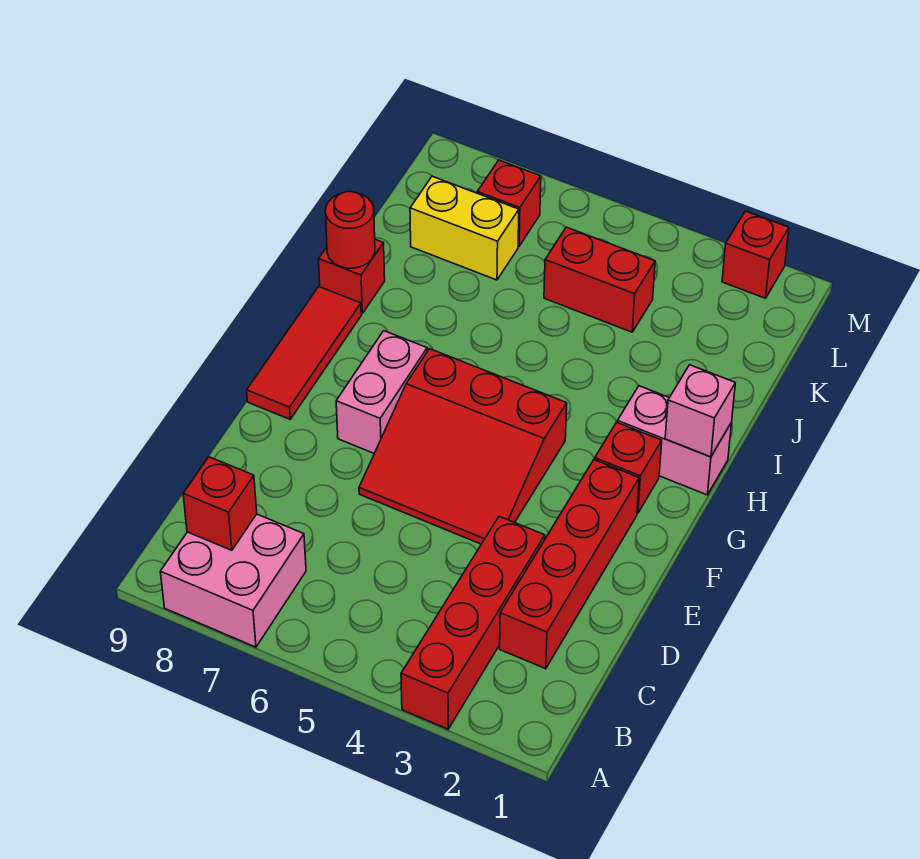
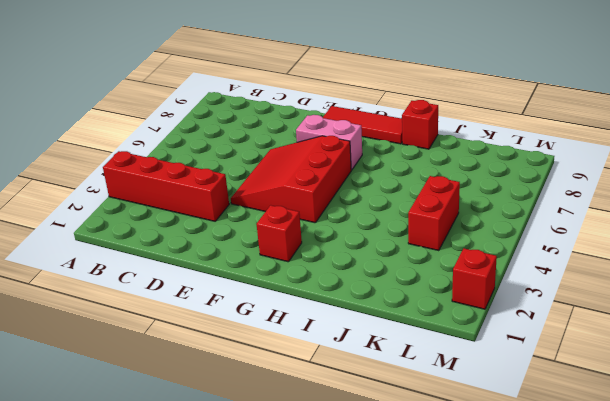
none -> pink brick A7:B8 level 1
none -> red brick C2:F2 level 1
none -> pink brick H1:H2 level 1

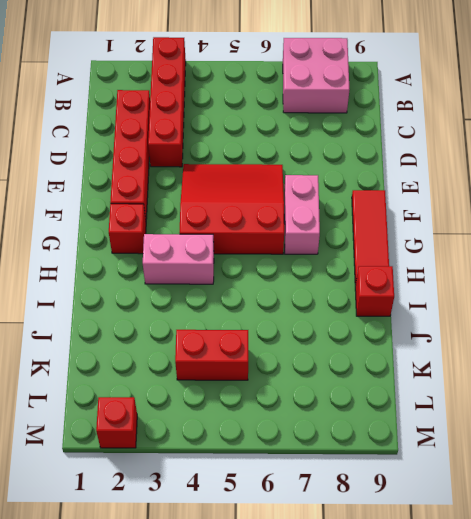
pink brick H3:H4 level 1 -> pink brick H1:H2 level 1
none -> yellow brick K7:K8 level 1
none -> red brick L7 level 1
none -> red brick B8 level 2

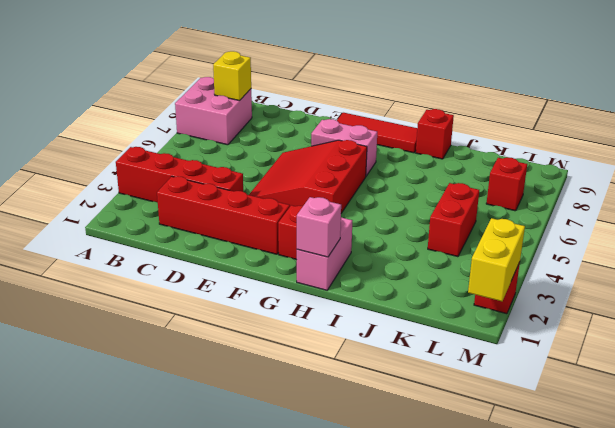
yellow brick B8 level 2 -> red brick B8 level 2
yellow brick M1:M2 level 2 -> yellow brick K7:K8 level 1
none -> red round brick I9 level 2

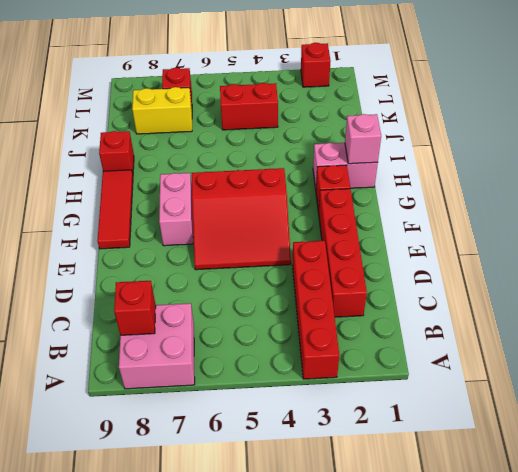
none -> red round brick I9 level 2

